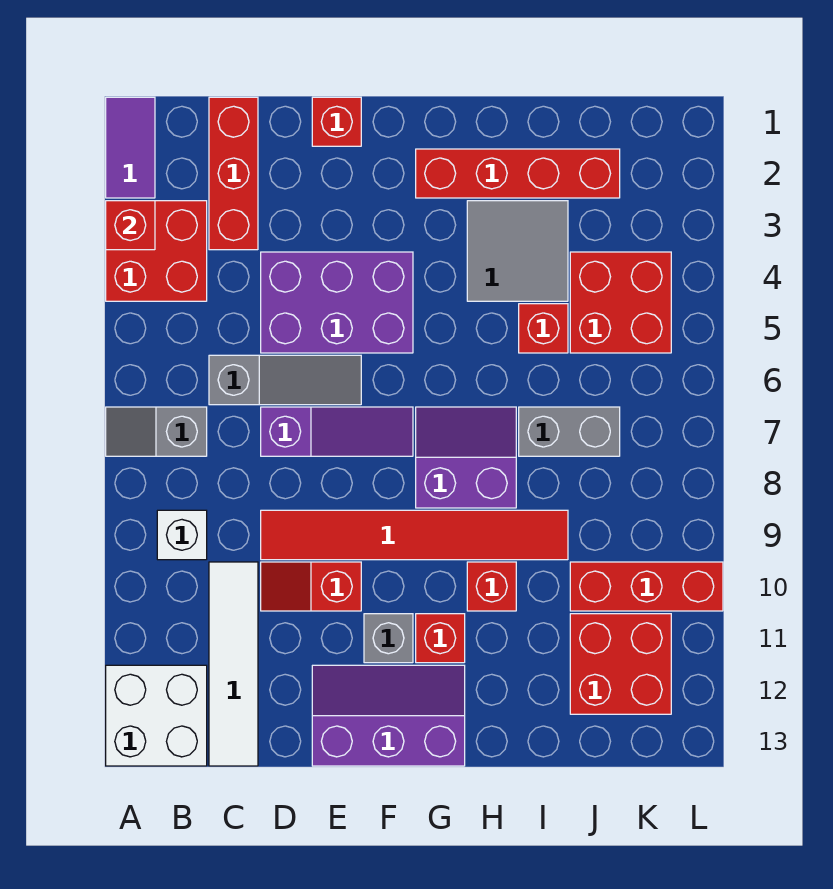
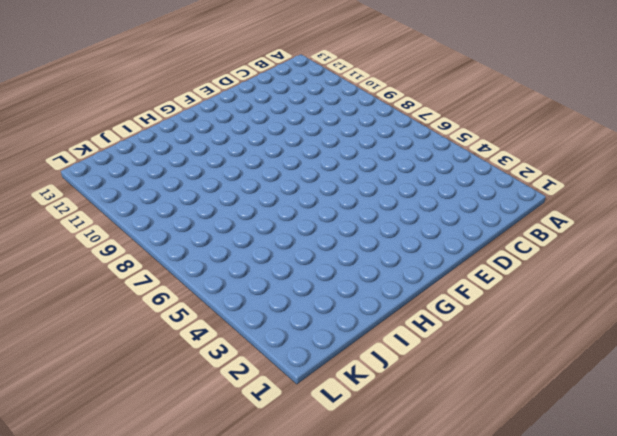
none -> purple tile A1:A2 level 1
none -> red brick A3:B4 level 1
none -> grey slope A7:B7 level 1 top B

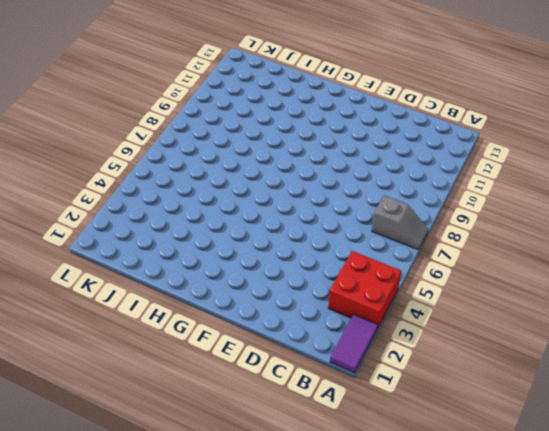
none -> white brick A12:B13 level 1
none -> white brick B9 level 1
none -> red brick C1:C3 level 1

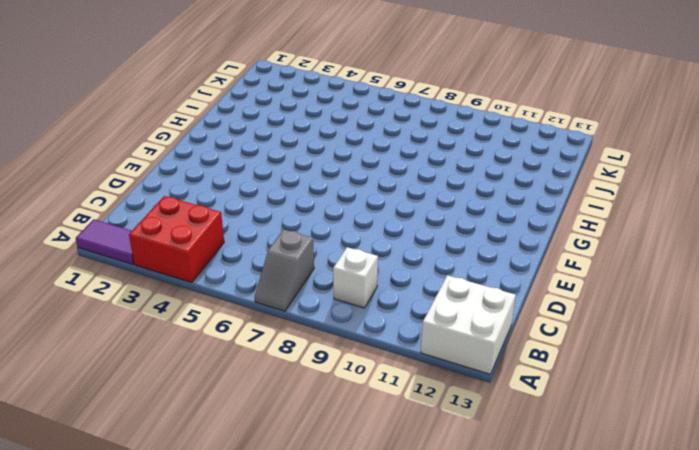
none -> red brick C1:C3 level 1
none -> grey slope C6:E6 level 1 top C
none -> white tile C10:C13 level 1

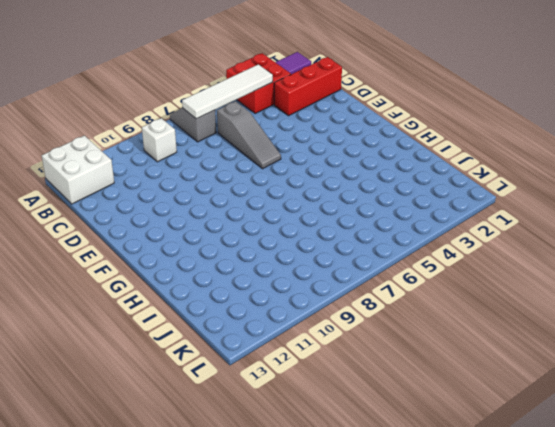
white tile B4:B7 level 2 -> white tile C10:C13 level 1
none -> purple brick D4:F5 level 1
none -> purple slope D7:F7 level 1 top D
none -> red tile D9:I9 level 1

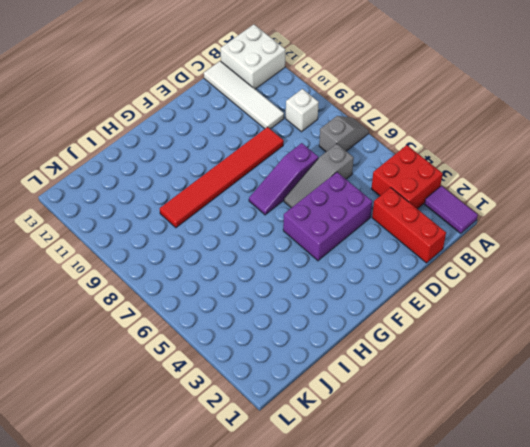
none -> red slope D10:E10 level 1 top E
none -> red brick E1 level 1
none -> purple slope E12:G13 level 1 top 13

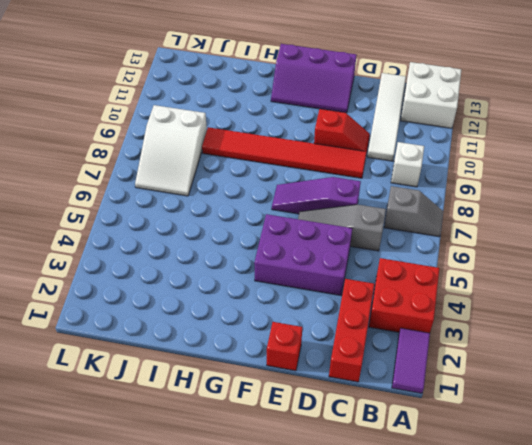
white slope J7:K9 level 1 top 9 -> grey brick I7:J7 level 1
none -> grey brick F11 level 1
none -> red brick G2:J2 level 1
none -> purple slope G7:H8 level 1 top 8

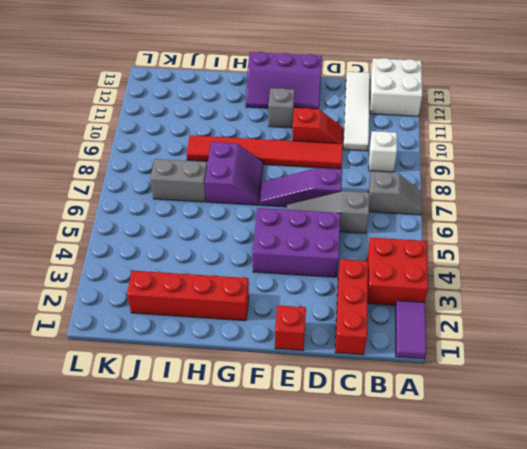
purple slope G7:H8 level 1 top H -> purple slope G7:H8 level 1 top 8
none -> red brick G11 level 1
none -> grey tile H3:I4 level 1
none -> red brick H10 level 1

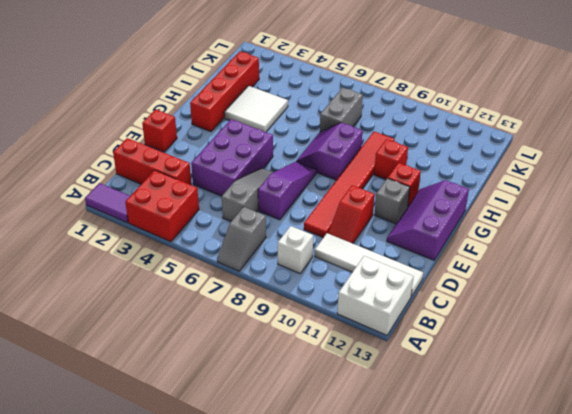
white tile H3:I4 level 1 -> grey tile H3:I4 level 1
none -> red brick I5 level 1
none -> red brick J4:K5 level 1
none -> red brick J10:L10 level 1

